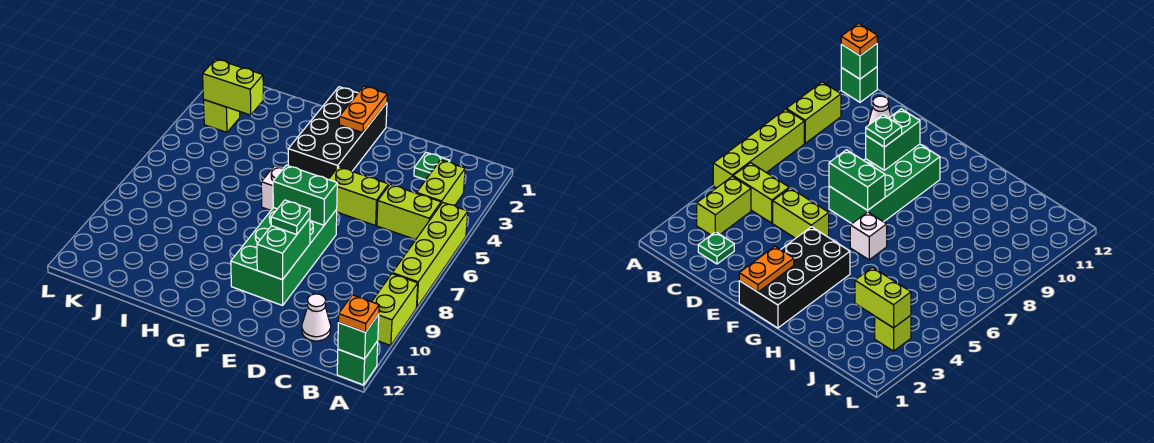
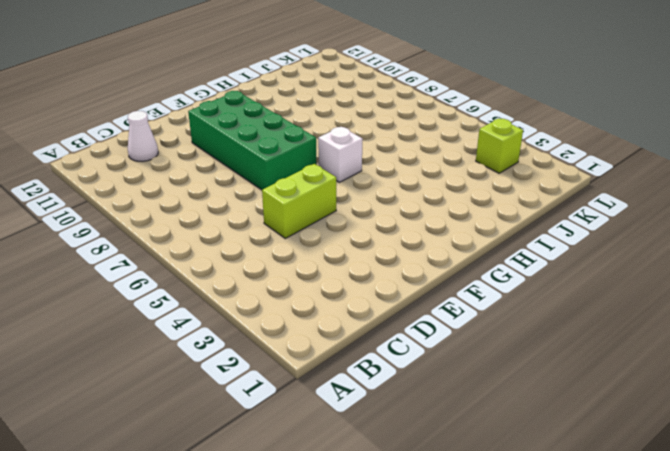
none -> lime brick A5:A8 level 1
none -> lime brick A9:A10 level 1
none -> green brick A12 level 1

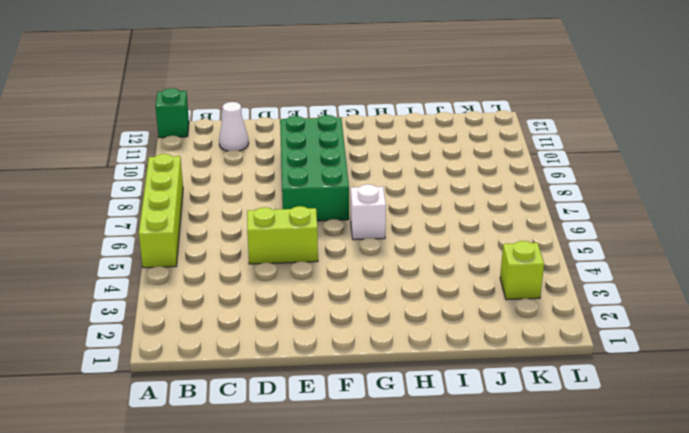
none -> lime brick A9:A10 level 1
none -> lime brick B3:B4 level 1
none -> lime brick B5:C5 level 1

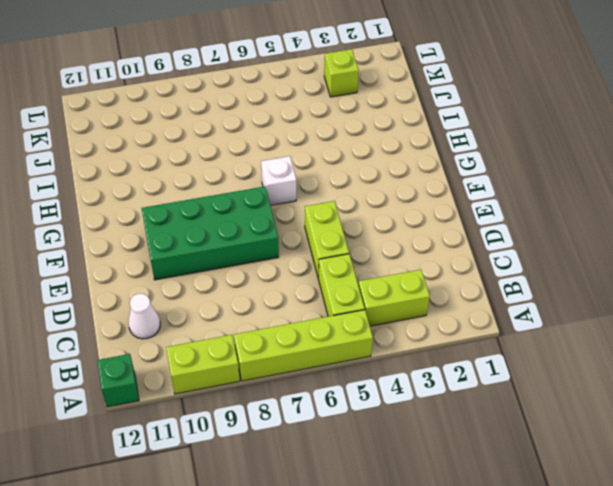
none -> green plate C2 level 1
none -> black brick F1:G4 level 1
none -> green brick A12 level 2

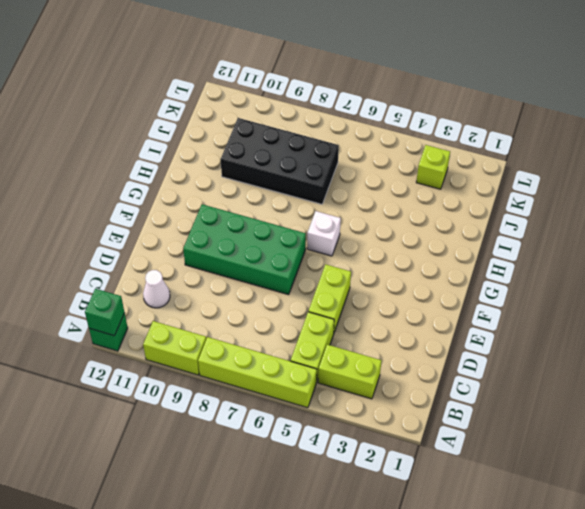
black brick I7:J10 level 1 -> black brick F1:G4 level 1
none -> green plate C2 level 1
none -> green brick E7:F7 level 2
none -> green brick E9:E10 level 2

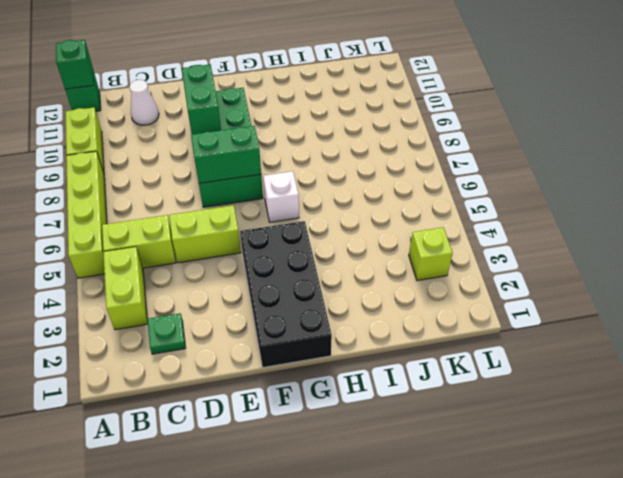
none -> orange plate F1:F2 level 2
none -> lime brick J3:K3 level 2
none -> orange plate A12 level 3

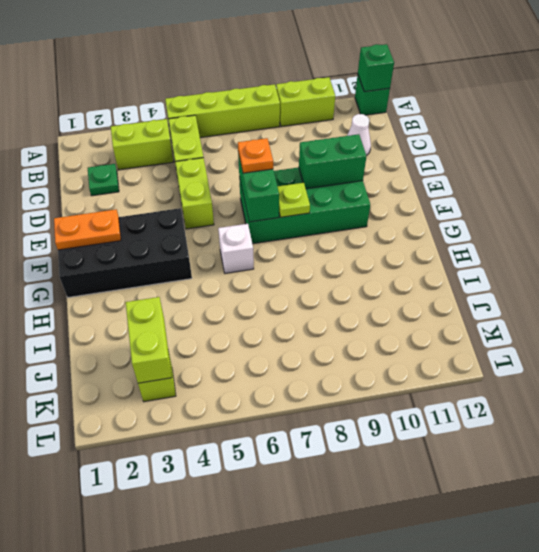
orange plate E7 level 3 -> orange plate A12 level 3
lime plate F8 level 2 -> none
none -> green plate E9 level 3

